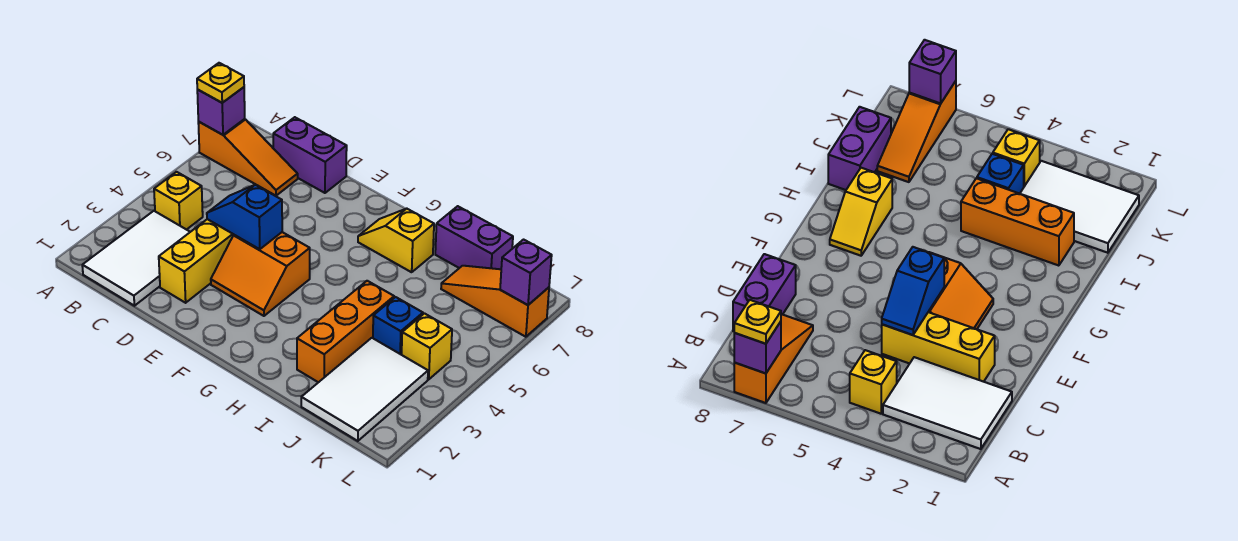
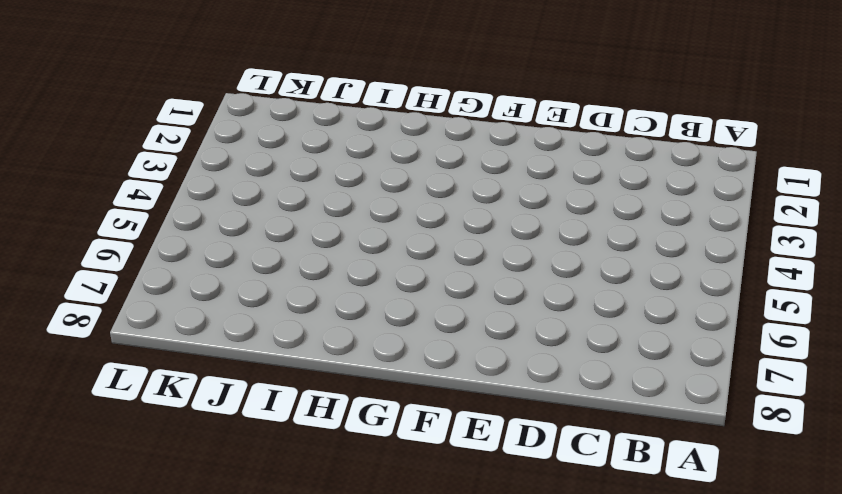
none -> orange slope A7:C7 level 1 top A
none -> white tile B1:C3 level 1
none -> yellow brick B4 level 1

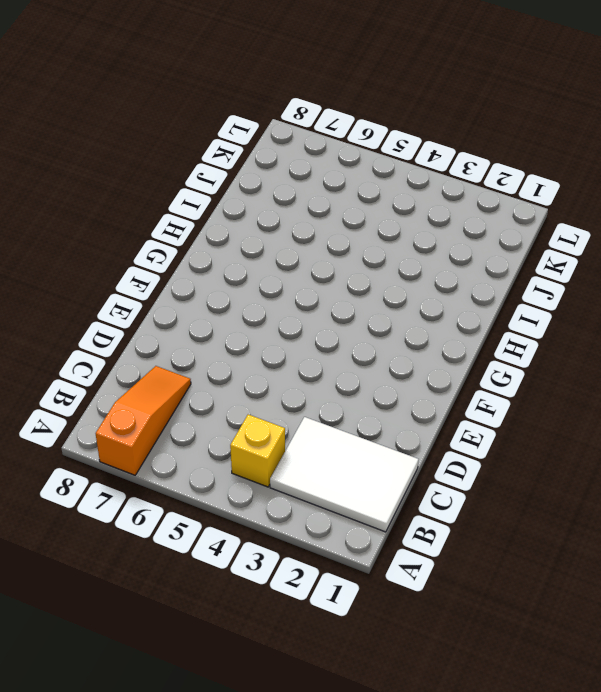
none -> purple brick C8:D8 level 1
none -> yellow brick D2:D4 level 1
none -> orange slope E3:F4 level 1 top 4

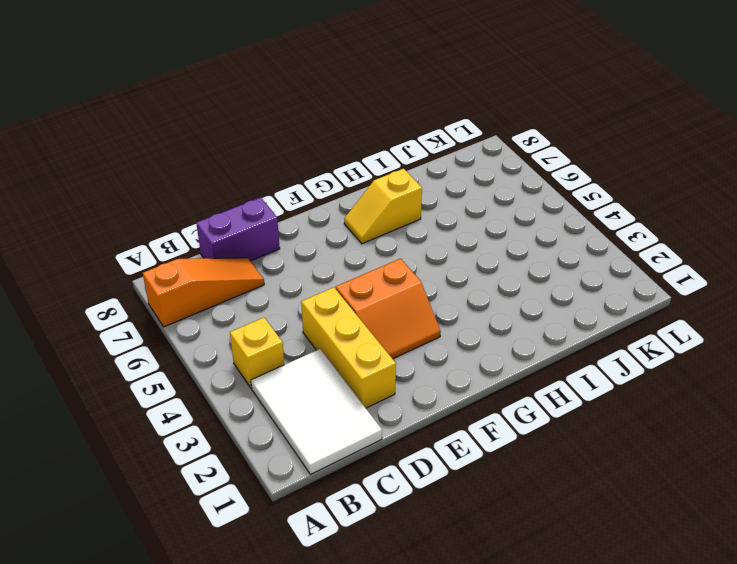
none -> orange brick I2:I4 level 1
none -> purple brick I8:J8 level 1
none -> white tile J1:K3 level 1

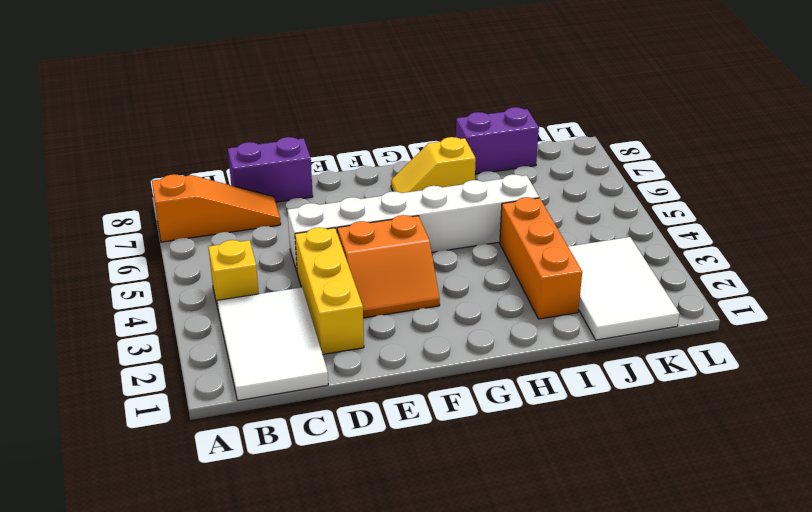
white brick D5:I5 level 1 -> none
none -> blue brick J4 level 1
none -> orange slope J7:L7 level 1 top L
none -> yellow brick K4 level 1

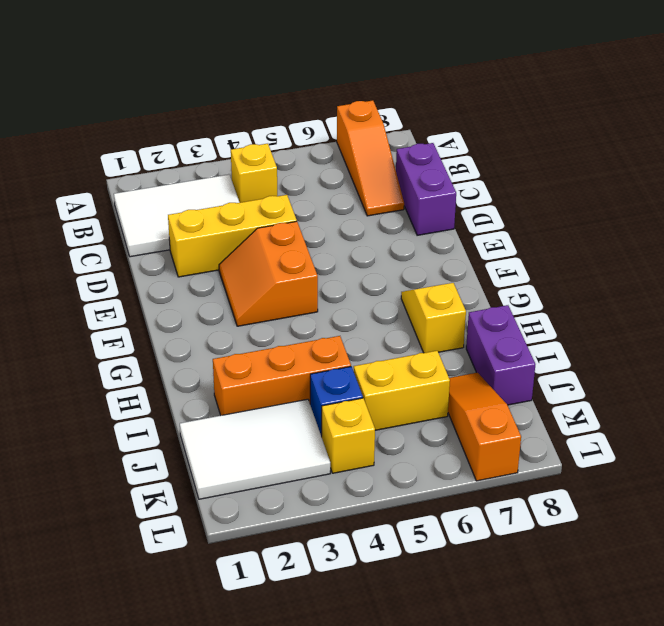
yellow brick J5:J6 level 1 -> none
none -> purple brick A7 level 2
none -> blue slope D4:E4 level 2 top E
none -> purple brick L7 level 2

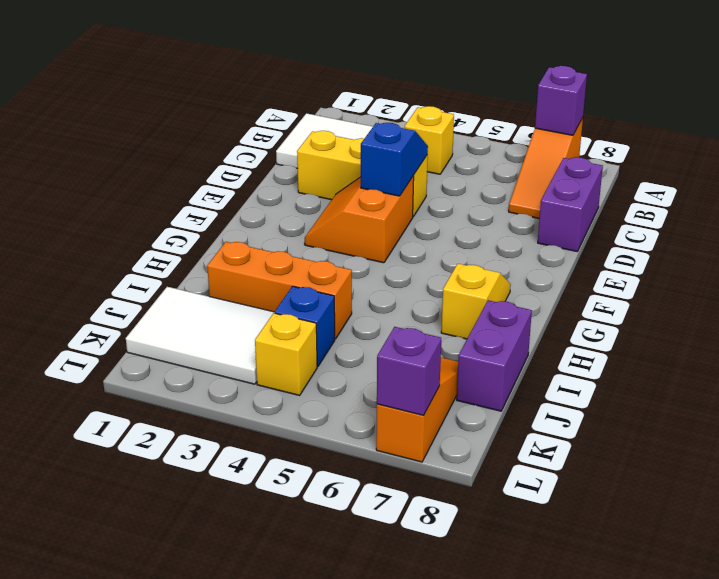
none -> yellow plate A7 level 3

